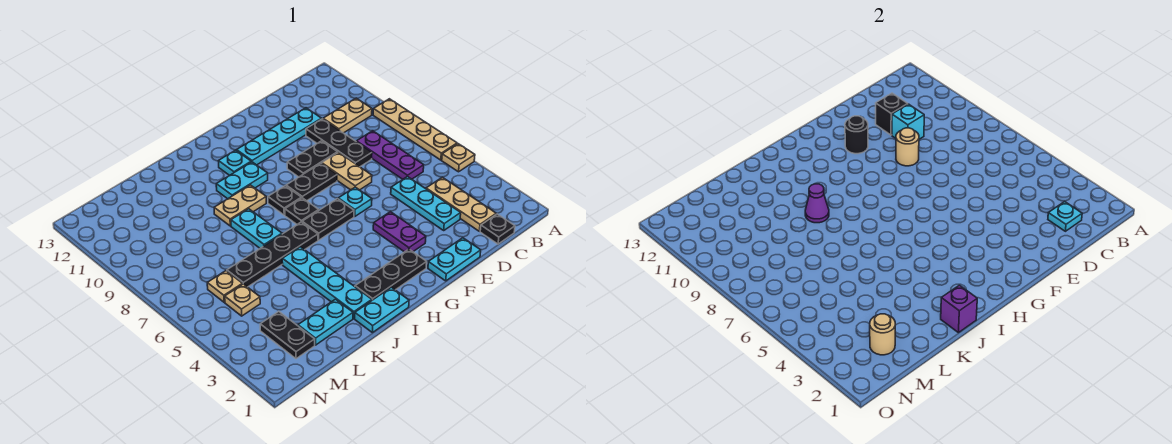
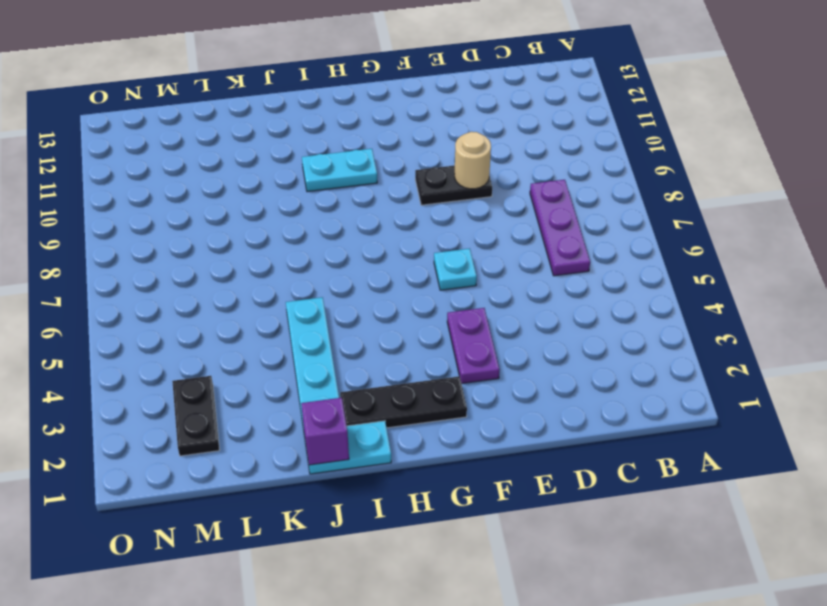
none -> tan plate A5 level 1
none -> tan plate A6:A9 level 1
none -> tan plate B10:C10 level 1
none -> black plate C1 level 1

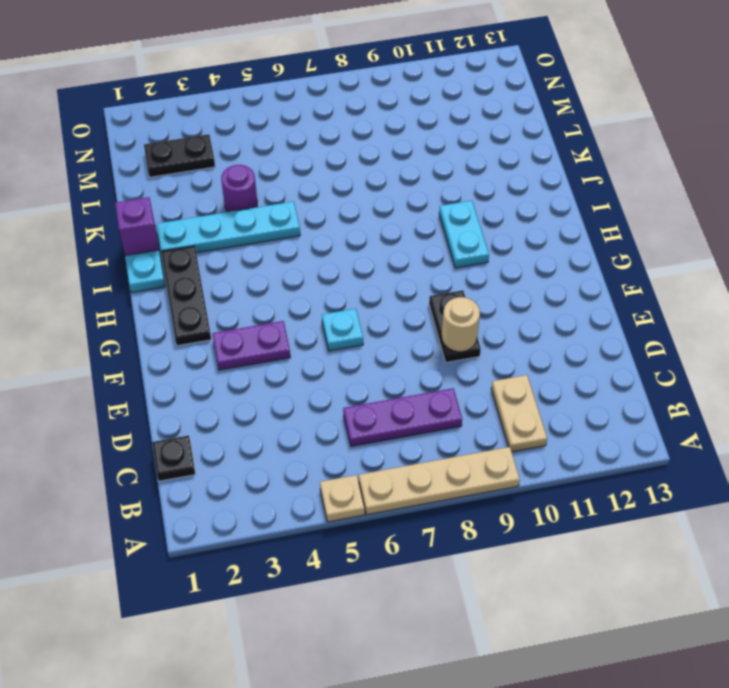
purple round brick K4 level 1 -> none
none -> tan plate C2:C4 level 1
none -> cyan plate D3:D5 level 1
none -> black plate D8:D10 level 1
none -> cyan plate D11:G11 level 1

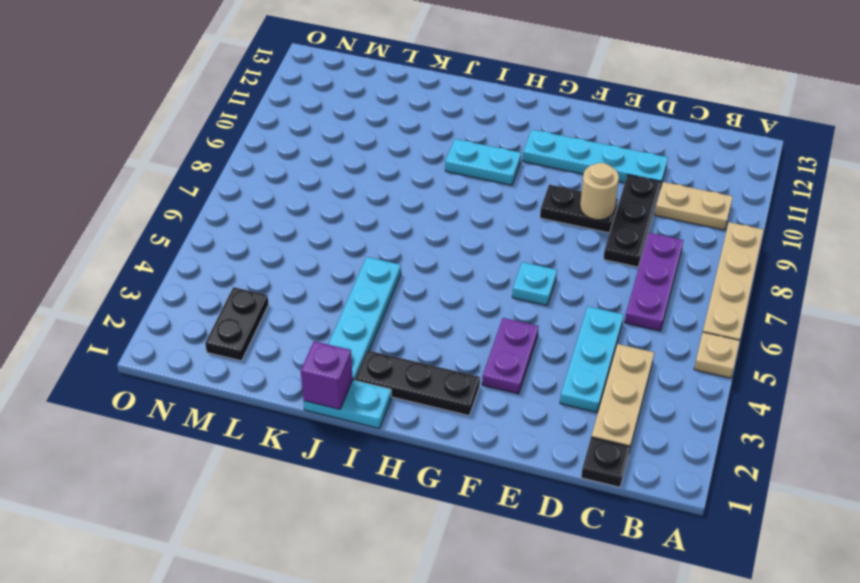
none -> cyan plate E1:F1 level 1
none -> tan plate E7:E8 level 1
none -> black plate F8:G8 level 1
none -> black plate G6:H6 level 1

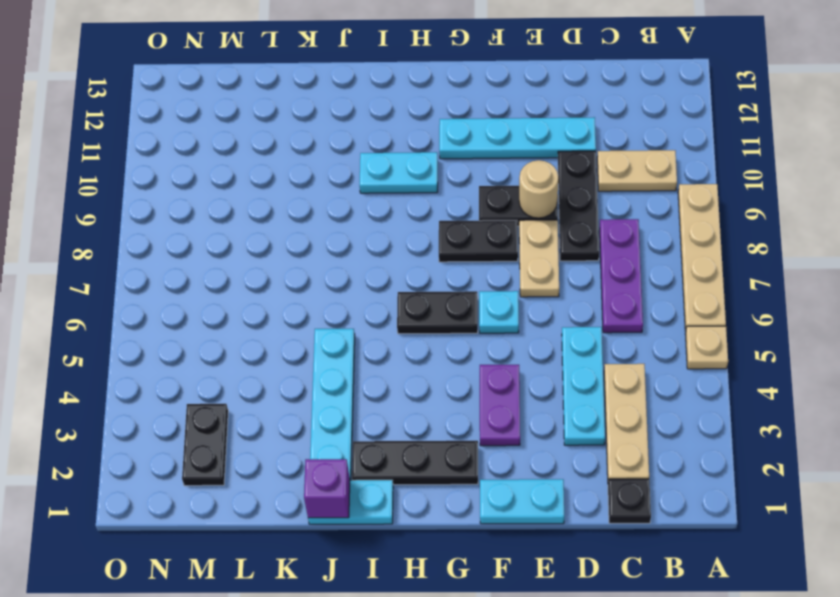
none -> black plate H7 level 1
none -> black plate H8 level 1
none -> cyan plate H11 level 1
none -> black plate I6:L6 level 1

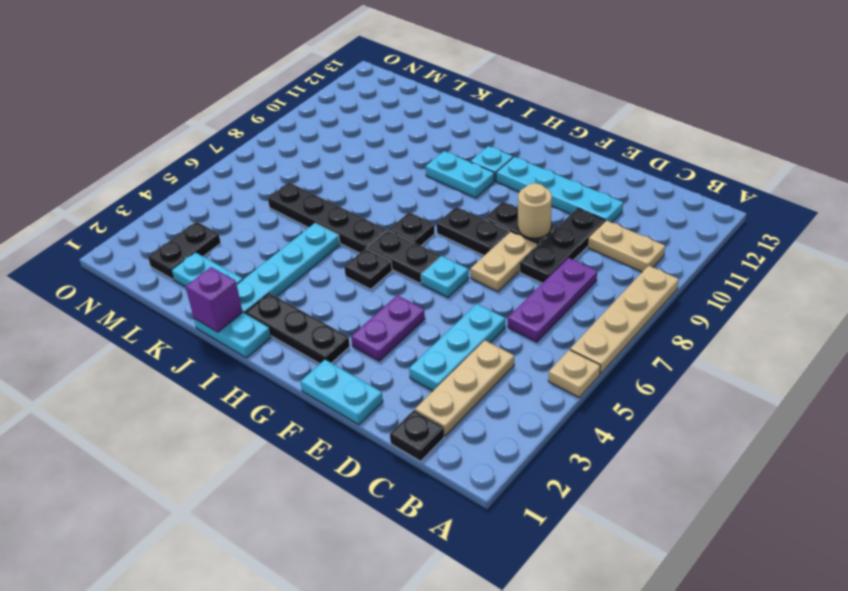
black plate H5 level 1 -> black plate H8 level 1
none -> tan plate I9:J9 level 1
none -> cyan plate J7:J8 level 1
none -> tan plate M5 level 1
none -> tan plate M6 level 1

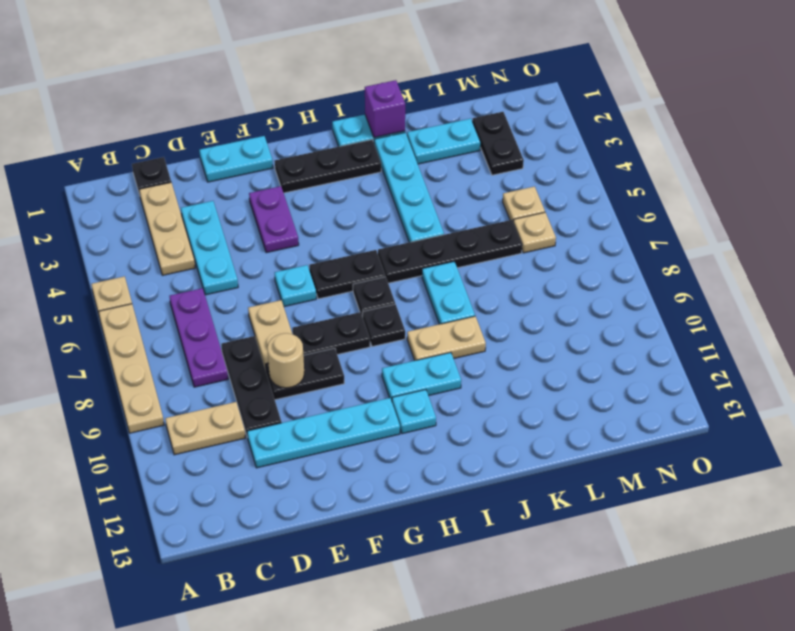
none -> cyan plate C2 level 2
none -> cyan brick D10 level 2
none -> black brick D11 level 2
none -> black round brick F11 level 2

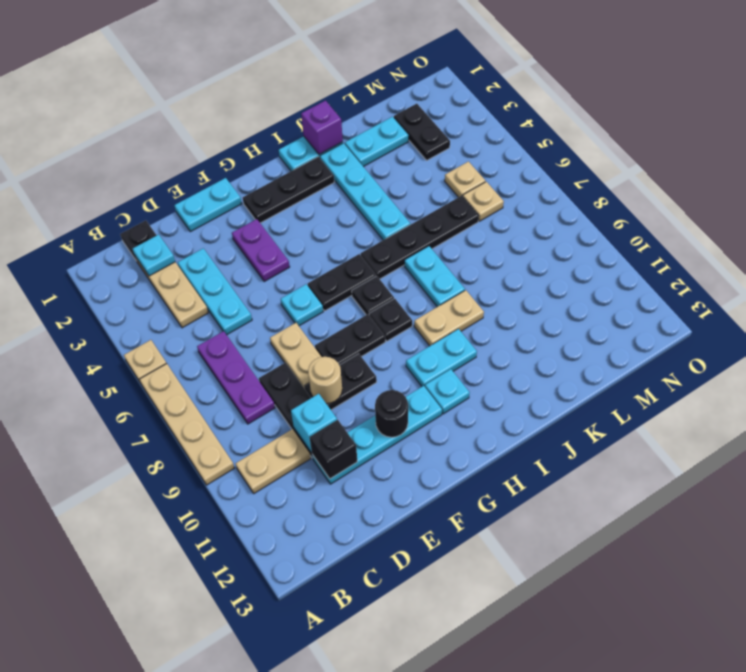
none -> purple cone J9 level 2
none -> tan round brick M2 level 2

